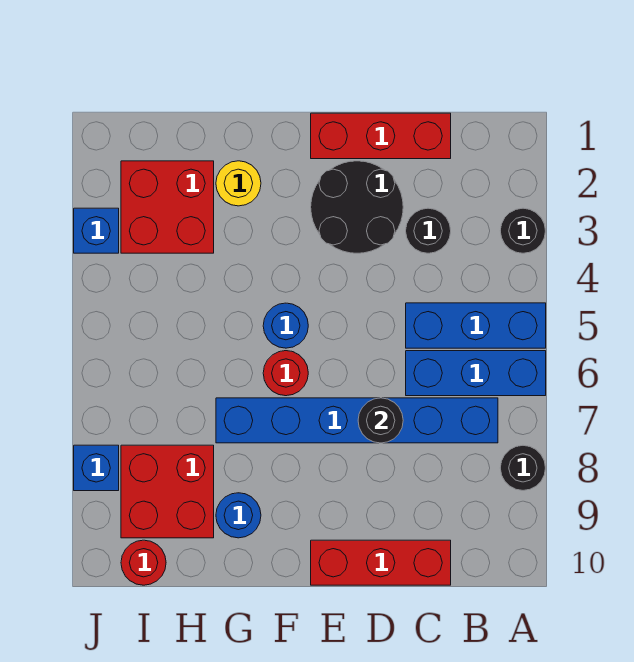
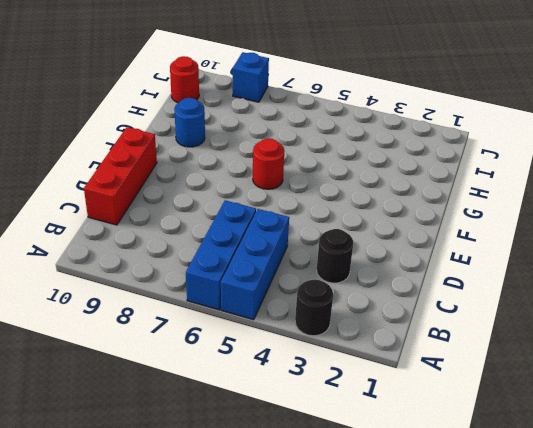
none -> black round brick A8 level 1
none -> blue brick B7:G7 level 1
none -> red brick C1:E1 level 1

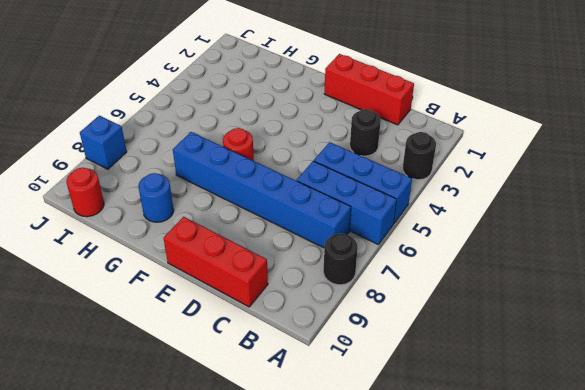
none -> black round brick D2:E3 level 1
none -> blue round brick F5 level 1
none -> yellow round brick G2 level 1

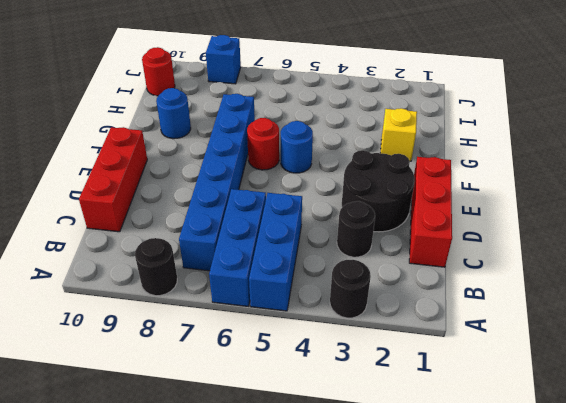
yellow brick G2 level 1 -> yellow round brick G2 level 1
none -> red brick H2:I3 level 1
none -> red brick H8:I9 level 1
none -> blue brick J3 level 1

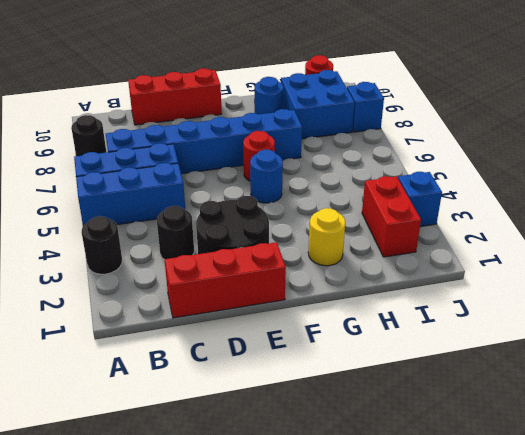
blue brick H8:I9 level 1 -> red brick H8:I9 level 1
red brick I2:I3 level 1 -> red brick H2:I3 level 1
none -> black round brick D7 level 2

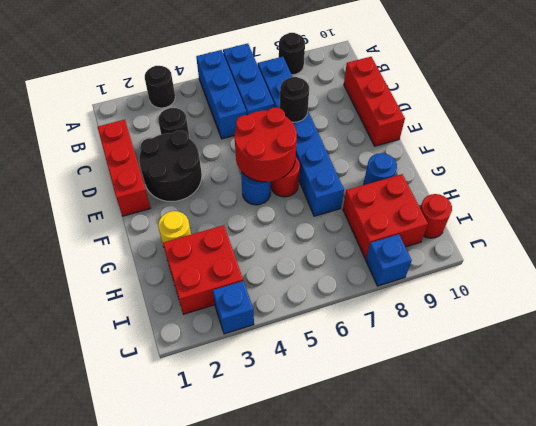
red round brick E5:F6 level 2 -> none

